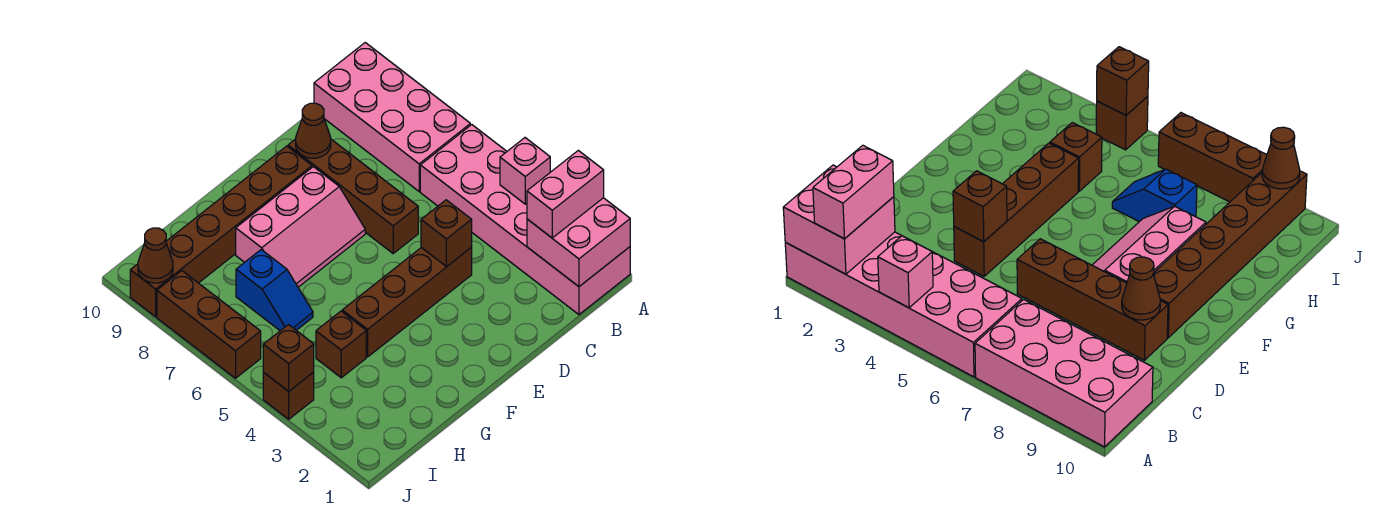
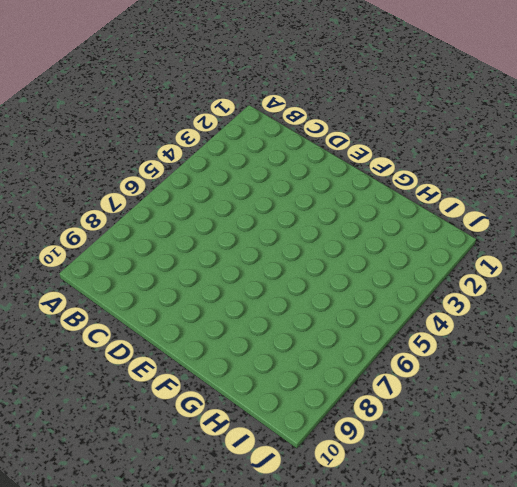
none -> pink brick A1:B6 level 1
none -> pink brick A7:B10 level 1
none -> brown brick D4:G4 level 1

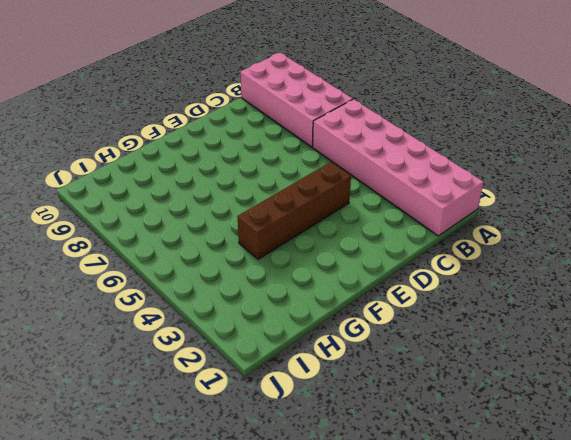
none -> brown brick D6:D9 level 1
none -> pink slope E7:G8 level 1 top 8
none -> brown brick E9:J9 level 1

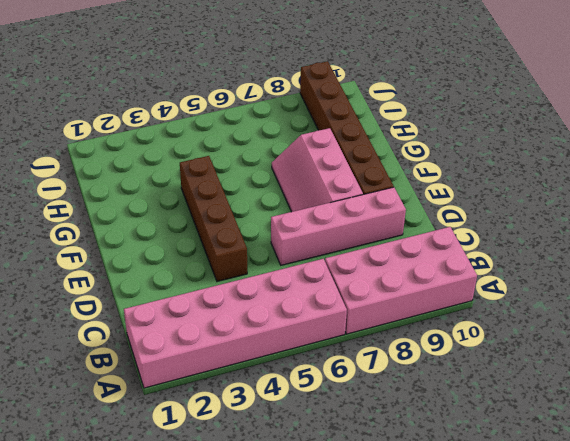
pink brick D6:D9 level 1 -> brown brick D6:D9 level 1
none -> brown brick H4 level 1
none -> blue slope H6:H7 level 1 top 7
none -> brown brick J4 level 1

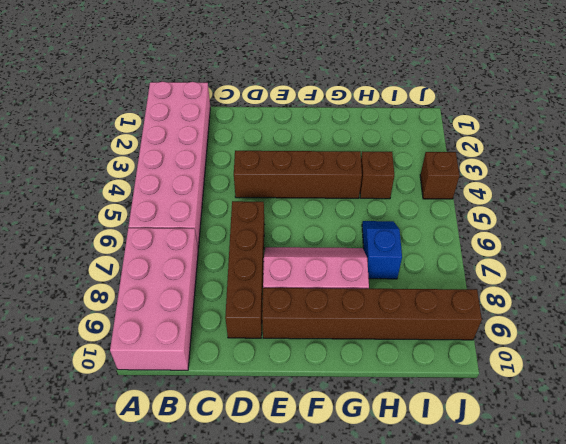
none -> brown brick J6:J8 level 1
none -> pink brick A1:B2 level 2
none -> pink brick A4 level 2

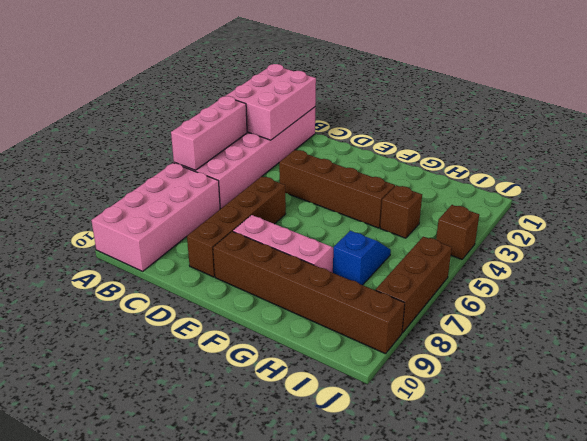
pink brick A1:B3 level 2 -> pink brick A1:B2 level 2
pink brick A4:A6 level 2 -> pink brick A4 level 2
none -> brown brick D4 level 2
none -> brown cone D9 level 2
none -> brown brick J4 level 2

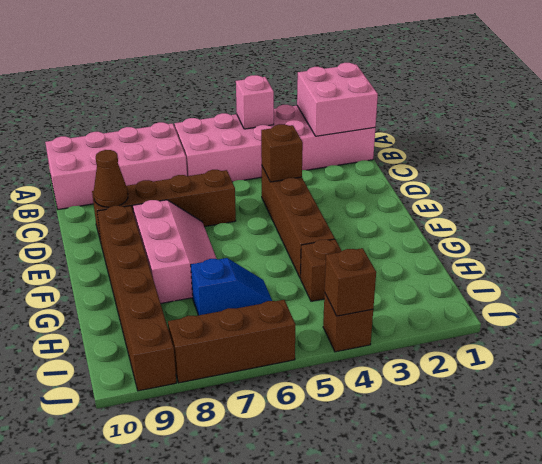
none -> brown cone J9 level 2
none -> pink brick A2:B2 level 3

